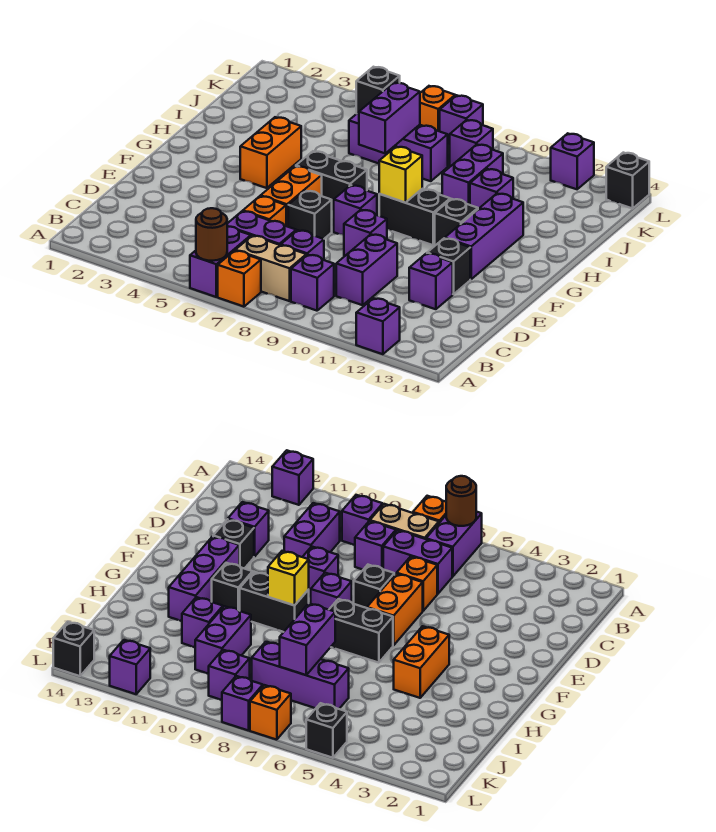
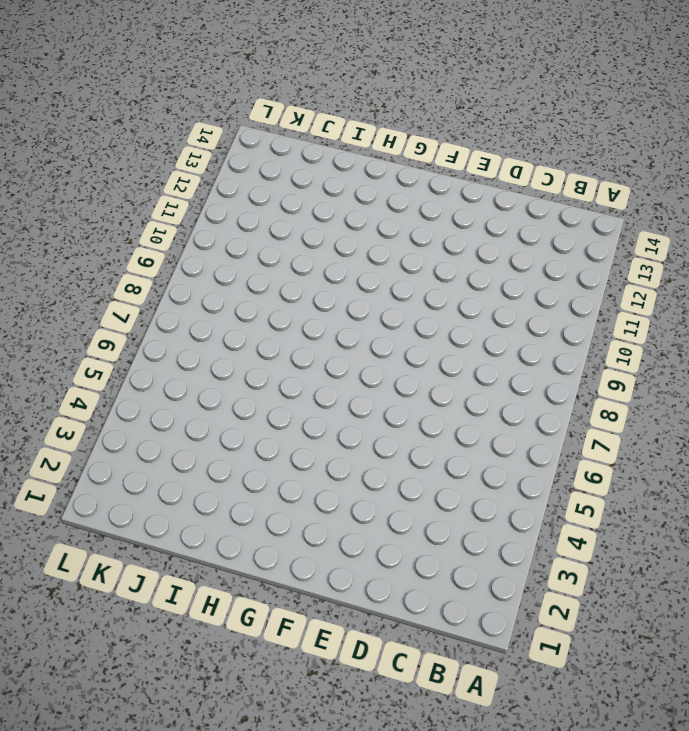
none -> purple brick A6:B6 level 1
none -> orange brick A7 level 1
none -> purple brick A12 level 1
none -> tan brick B7:B8 level 1

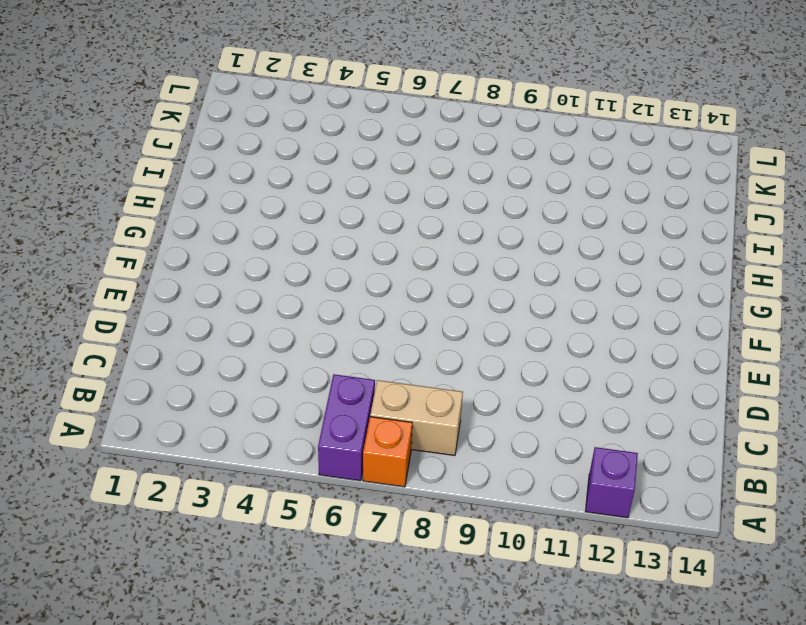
none -> purple brick B9 level 1
none -> purple brick C6:C7 level 1
none -> purple brick C8 level 1
none -> purple brick C10:D10 level 1

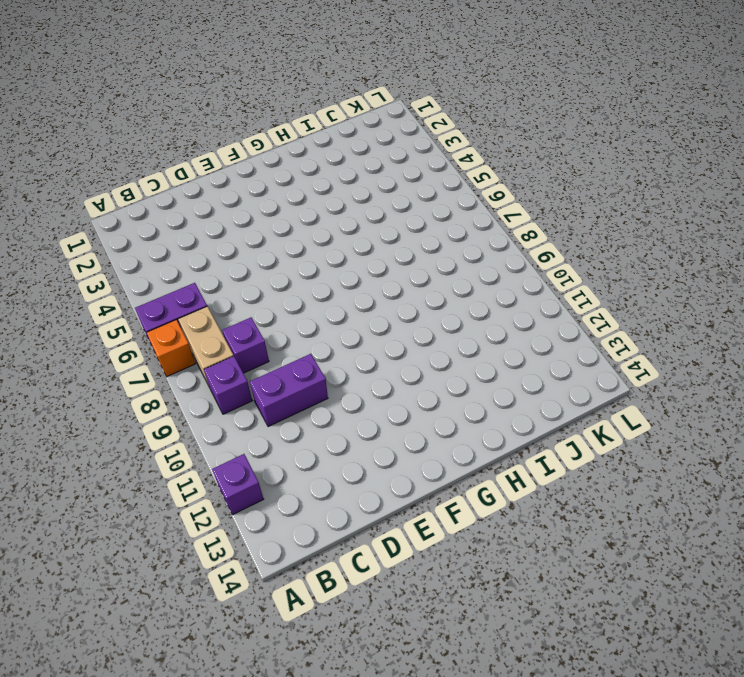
none -> purple brick C6:C7 level 1
none -> orange brick D6 level 1
none -> purple brick D12 level 1
none -> orange brick E6:F6 level 1

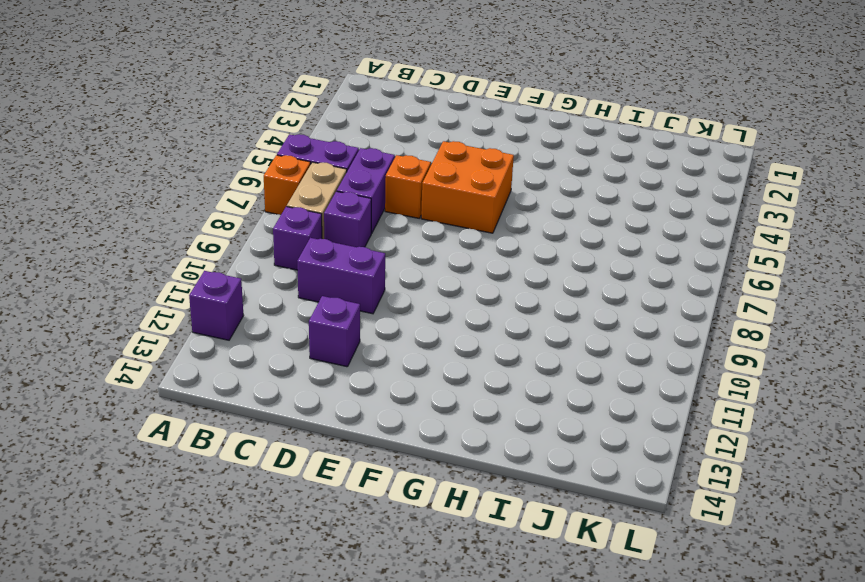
orange brick E5:F6 level 1 -> orange brick E6:F6 level 1
none -> black brick E7 level 1
none -> purple brick E9 level 1
none -> black brick E12 level 1
none -> purple brick F8 level 1

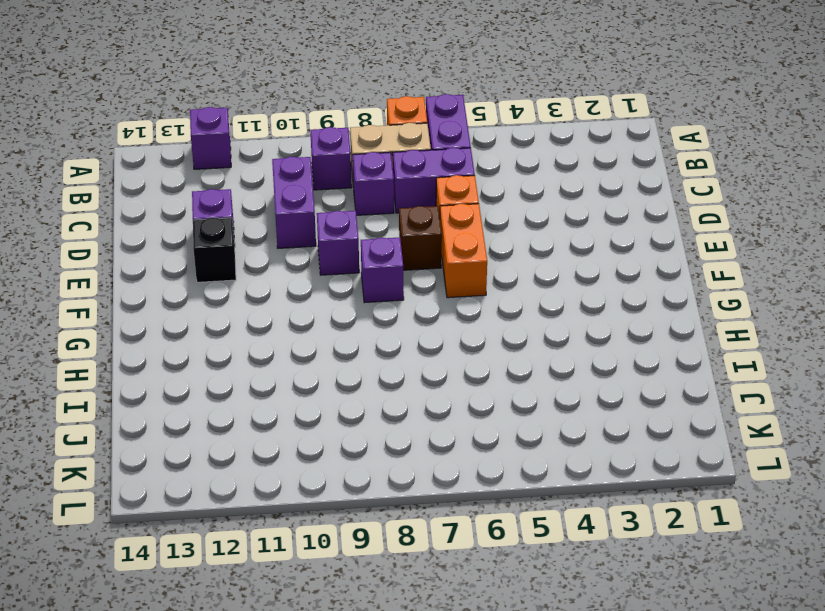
brown brick E7 level 1 -> black brick E7 level 1
none -> purple brick F12:H12 level 1
none -> orange brick G4:H4 level 1
none -> black brick G6:G7 level 1
none -> black brick G9:G10 level 1

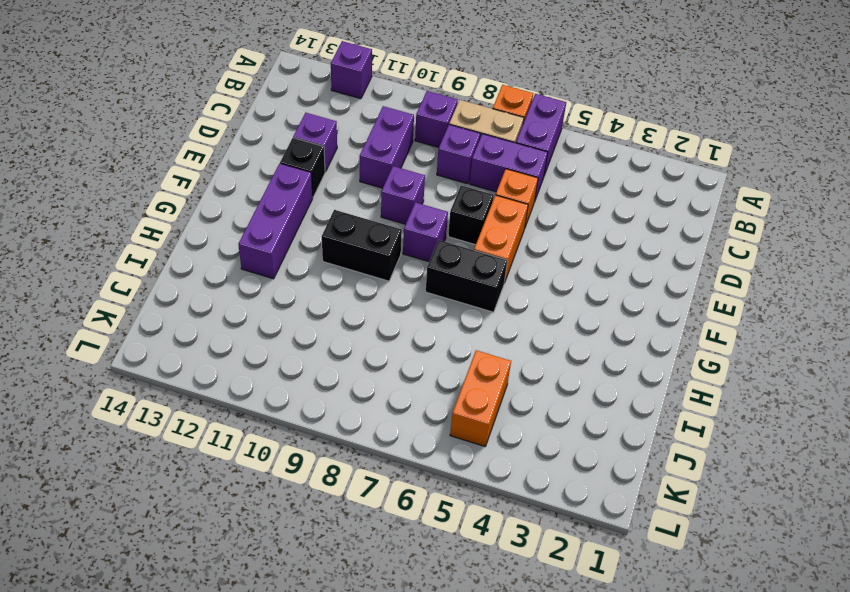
orange brick J5:K5 level 1 -> orange brick G4:H4 level 1
none -> black brick G11 level 1
none -> purple brick I10:J10 level 1
none -> purple brick I11 level 1
none -> purple brick J6:J8 level 1

